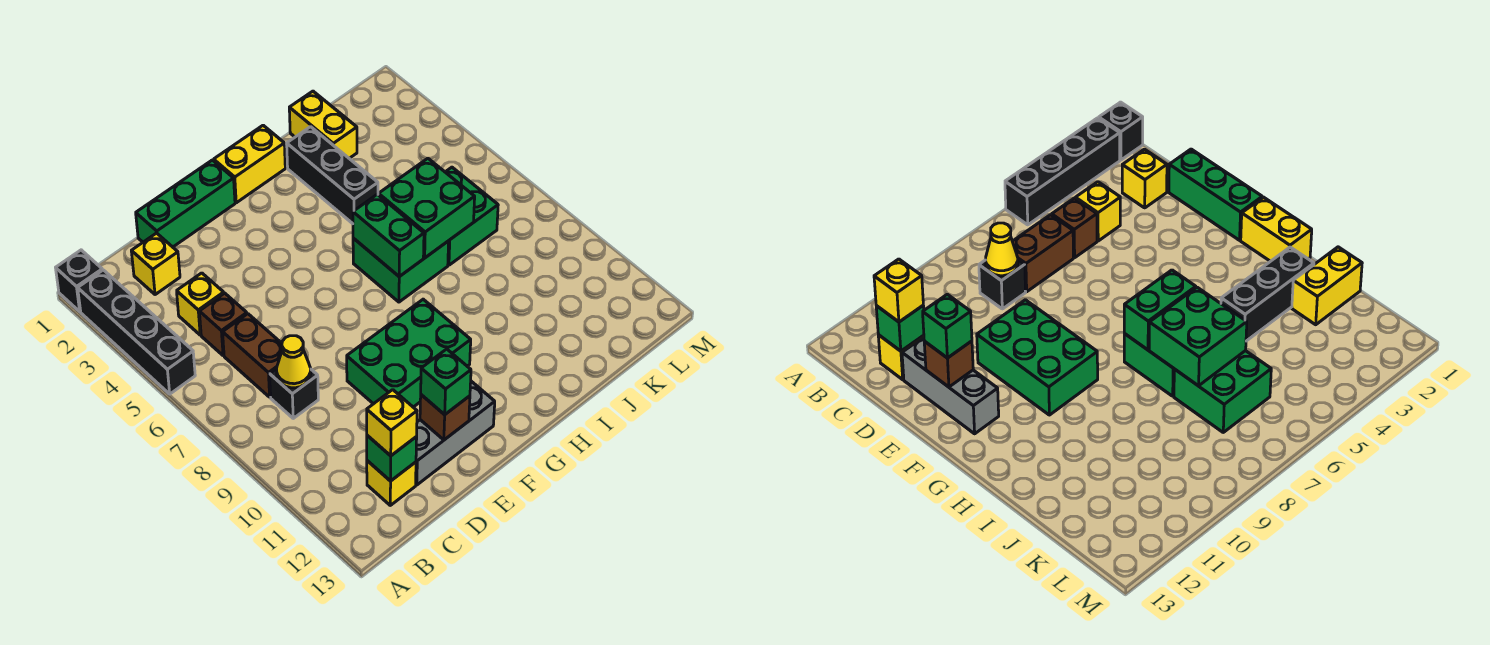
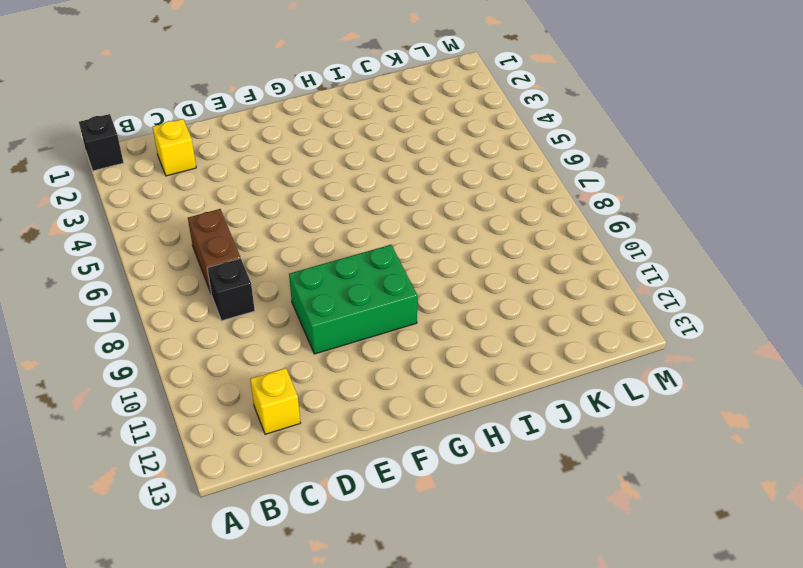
none -> black brick A2:A5 level 1
none -> yellow brick C4 level 1
none -> brown brick C5 level 1

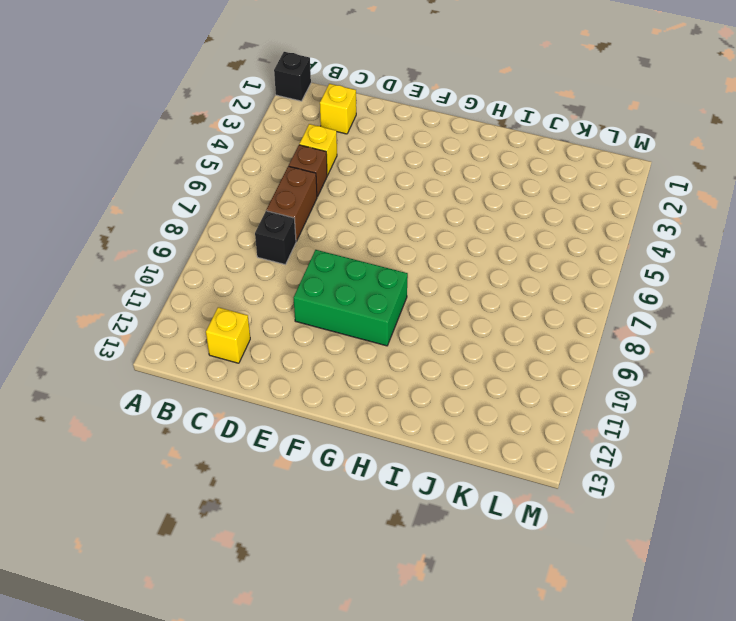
none -> black brick A2:A5 level 1
none -> green brick D1:F1 level 1
none -> grey brick D12:F12 level 1

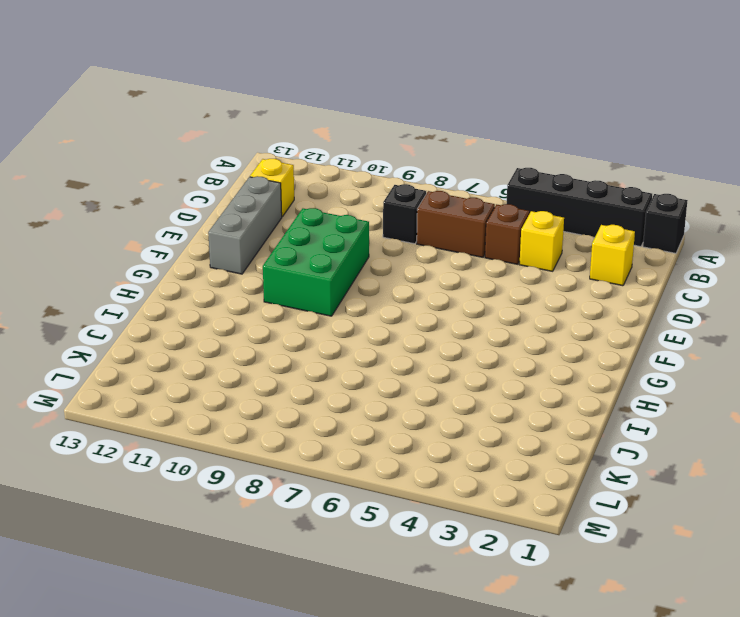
none -> green brick D1:F1 level 1
none -> yellow brick G1:H1 level 1
none -> green brick H6:I7 level 1

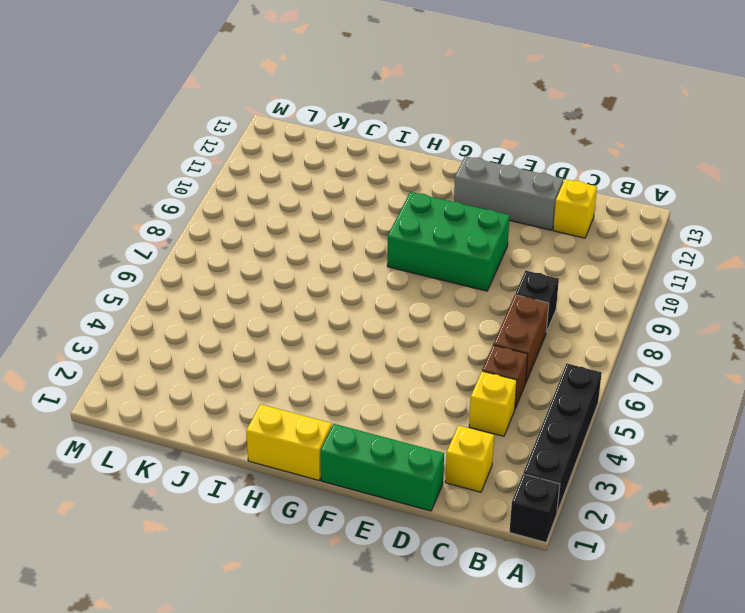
none -> green brick H6:I7 level 1
none -> black brick I2:I4 level 1
none -> yellow brick J1:J2 level 1

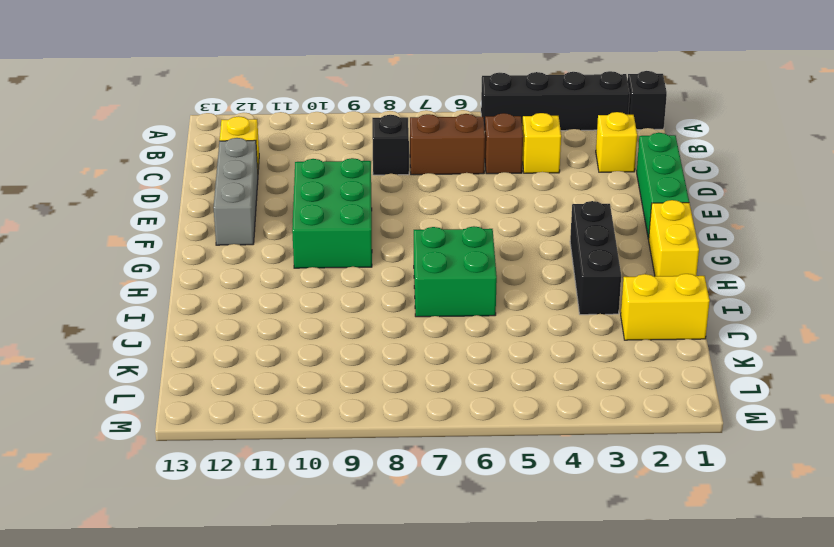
black brick G3:I3 level 1 -> black brick I2:I4 level 1
none -> green brick J6:K7 level 1
none -> yellow cone C8 level 2
none -> green brick C12 level 2

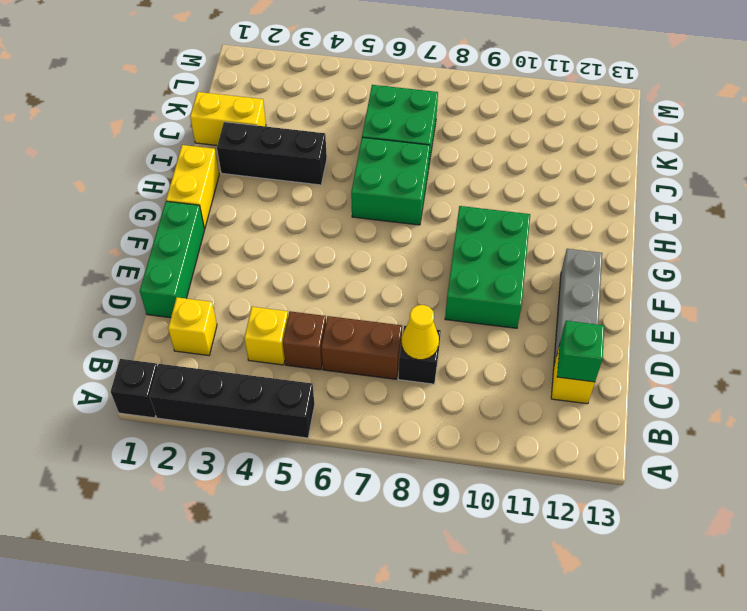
none -> brown brick E12 level 2
none -> green brick H6:H7 level 2
none -> green brick I6:J7 level 2

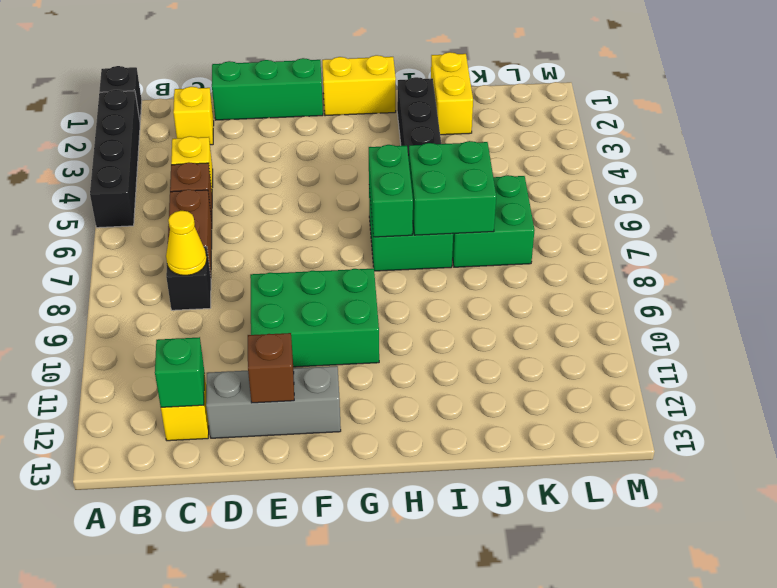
none -> yellow brick C12 level 3
none -> green brick E12 level 3

